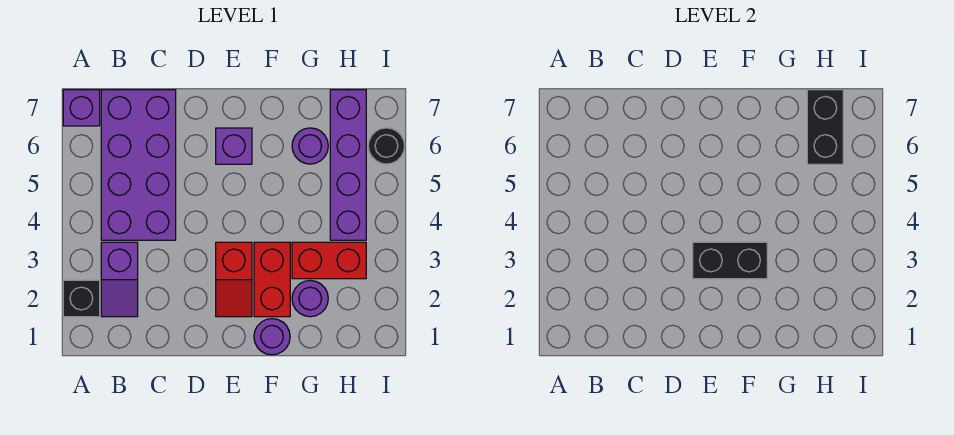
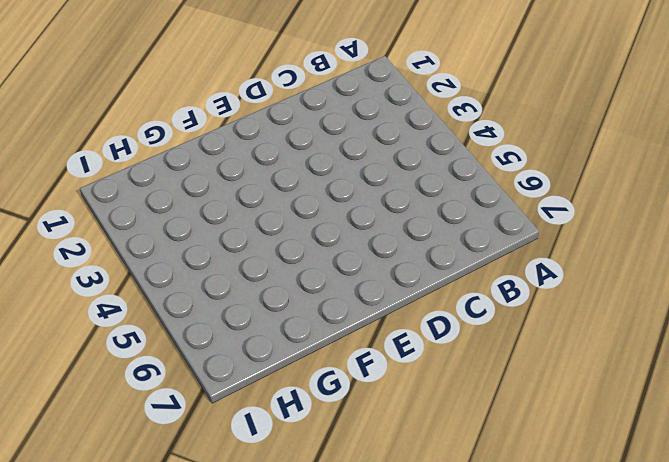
none -> black brick A2 level 1
none -> purple brick A7 level 1
none -> purple slope B2:B3 level 1 top 3

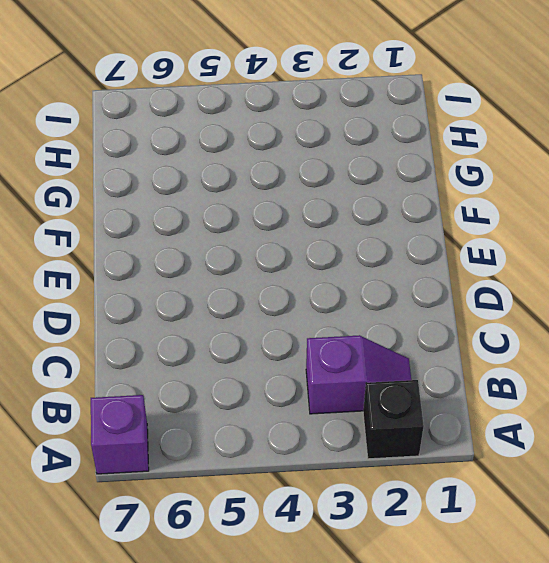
none -> purple brick B4:C7 level 1
none -> red slope E2:E3 level 1 top 3
none -> purple brick E6 level 1

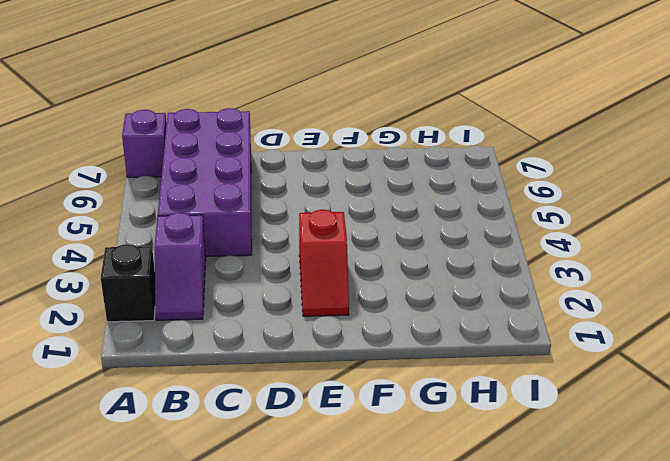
none -> purple brick E6 level 1
none -> purple round brick F1 level 1
none -> red brick F2:F3 level 1

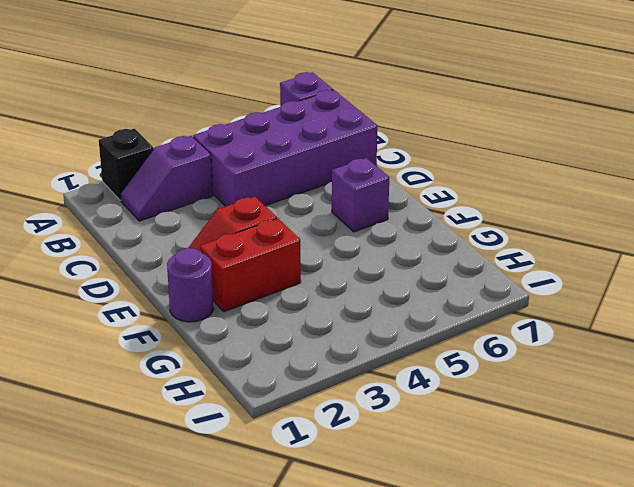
none -> purple round brick G2 level 1
none -> red brick G3:H3 level 1
none -> purple round brick G6 level 1

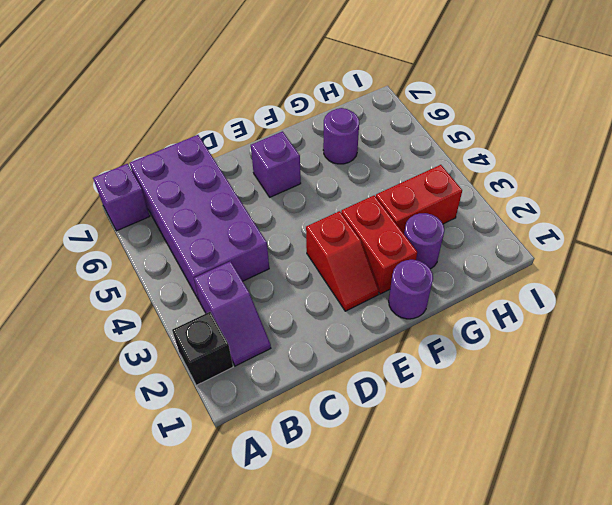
none -> purple brick H4:H7 level 1
none -> black round brick I6 level 1
none -> black brick E3:F3 level 2

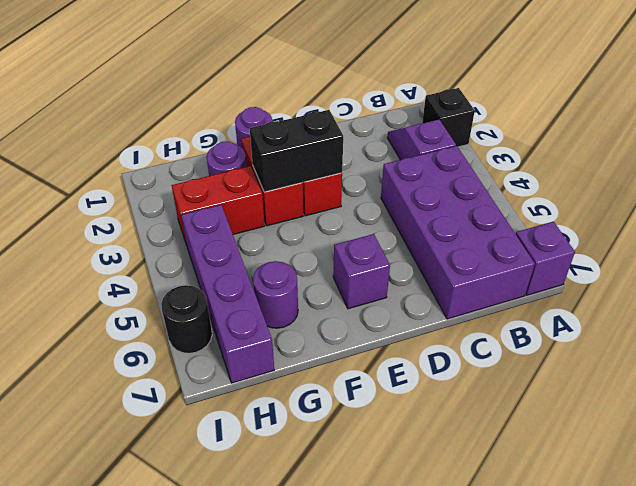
none -> black brick H6:H7 level 2

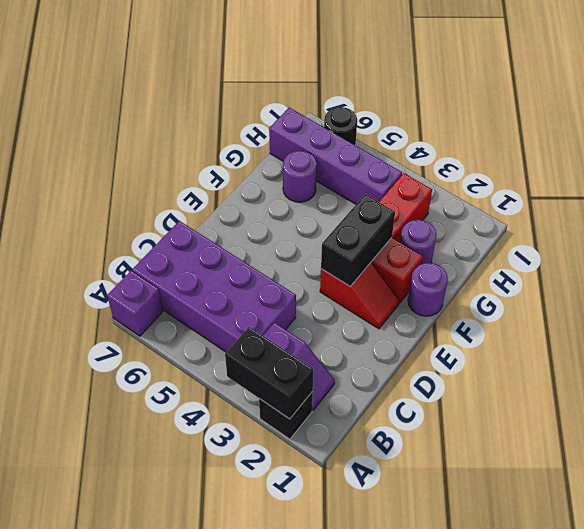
black brick A2:A3 level 2 -> black brick H6:H7 level 2
none -> purple brick E6 level 1

